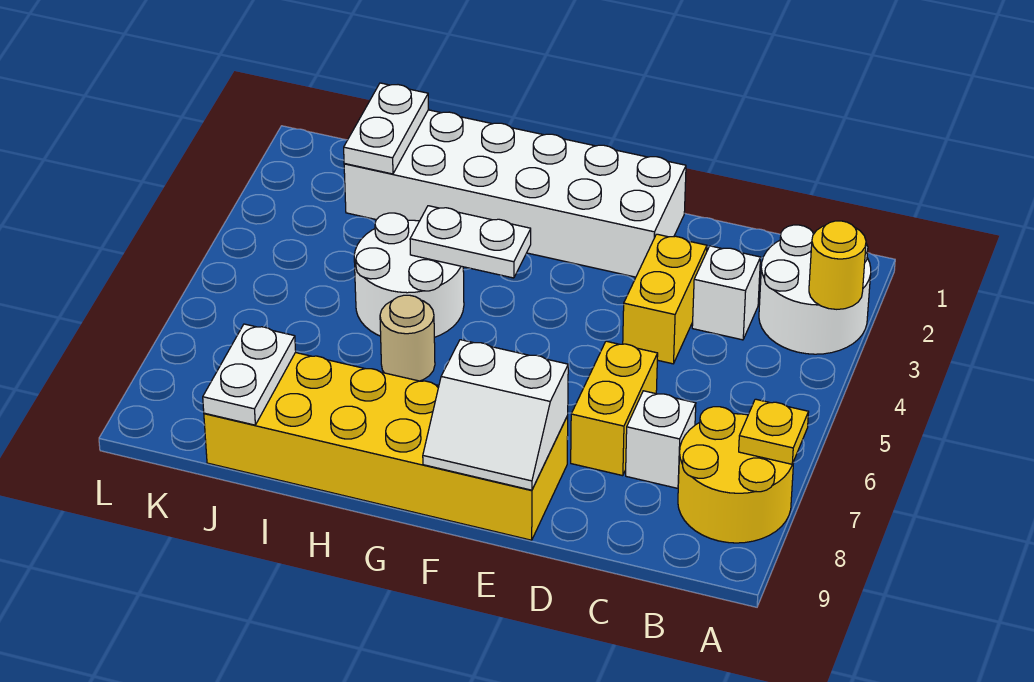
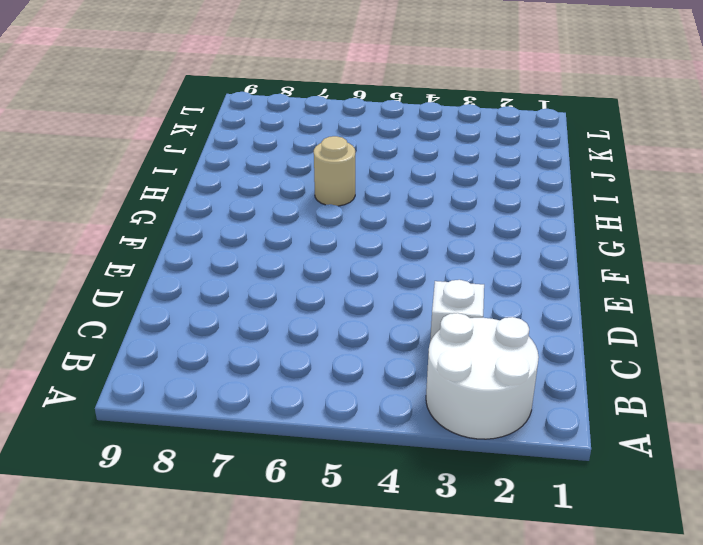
none -> yellow round brick A7:B8 level 1
none -> white brick C7 level 1
none -> yellow brick D3:D4 level 1

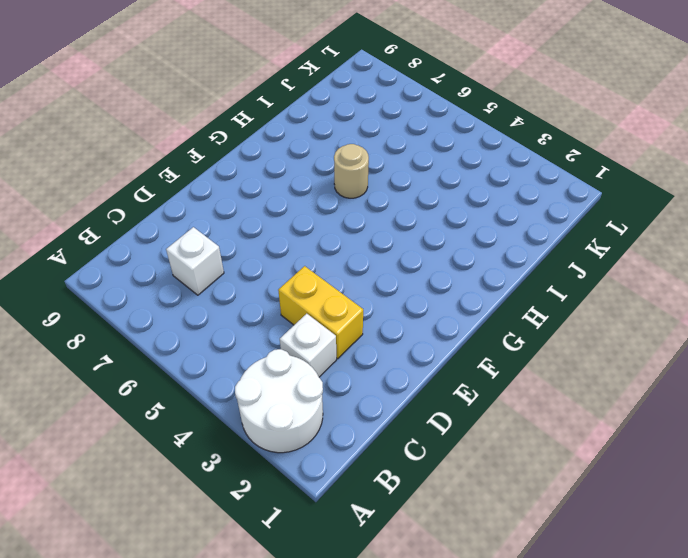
none -> yellow round brick A7:B8 level 1
none -> yellow brick D6:D7 level 1
none -> white brick E1:J2 level 1

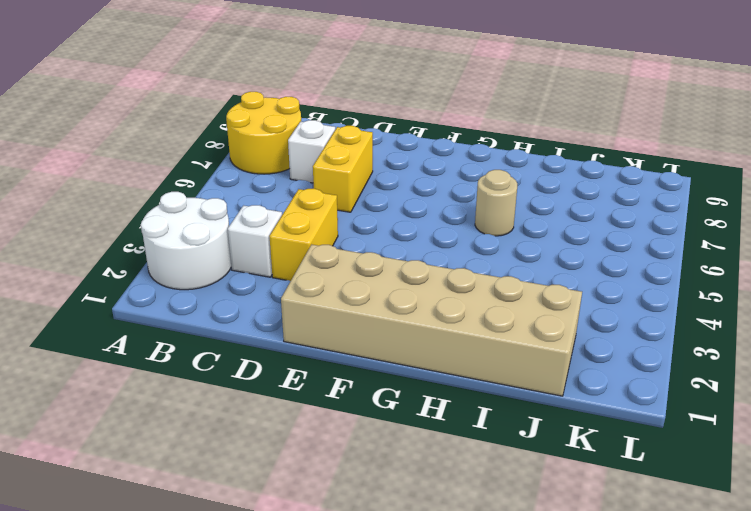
tan brick E1:J2 level 1 -> white brick E1:J2 level 1
none -> yellow brick E8:J9 level 1
none -> white round brick H4:I5 level 1
none -> yellow round brick A3 level 2

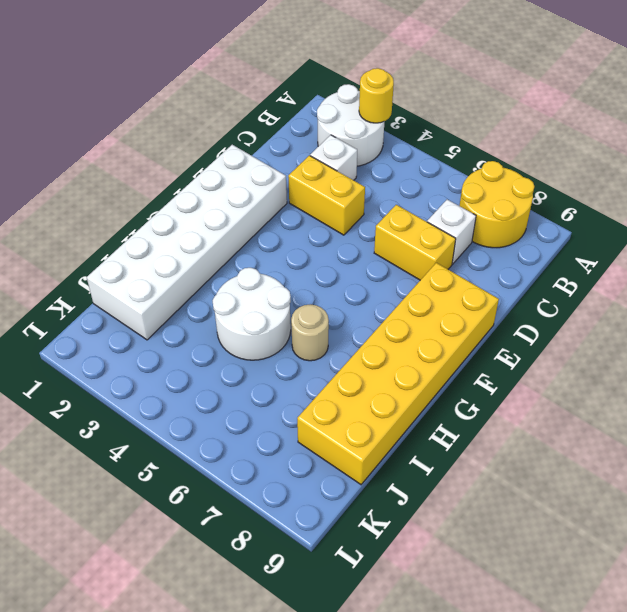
none -> yellow plate A7 level 2
none -> white slope E8:F9 level 2 top 8
none -> white plate G4:H4 level 2

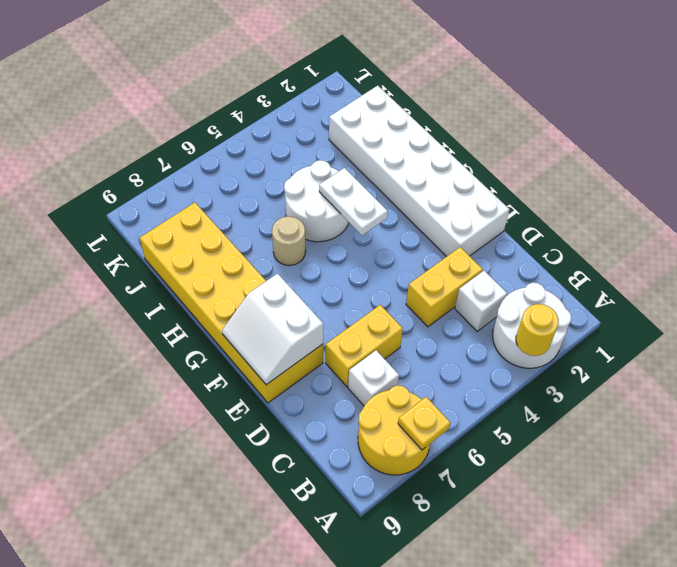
none -> white plate J1:J2 level 2
none -> white plate J8:J9 level 2

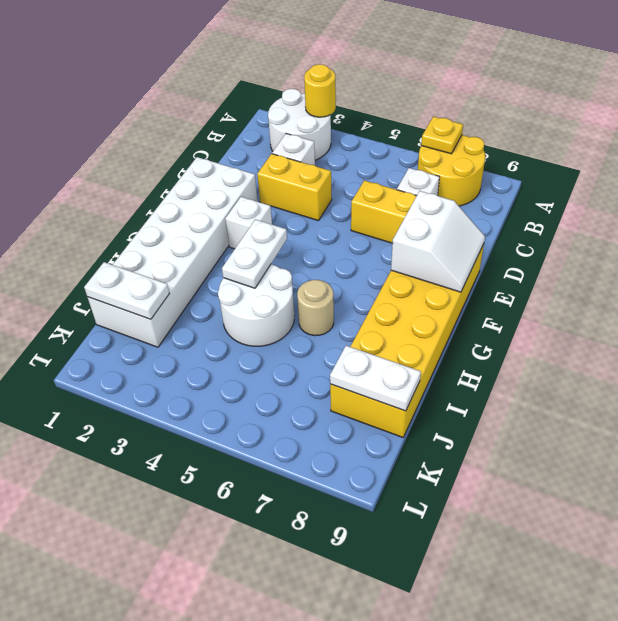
white brick F3 level 1 -> none

